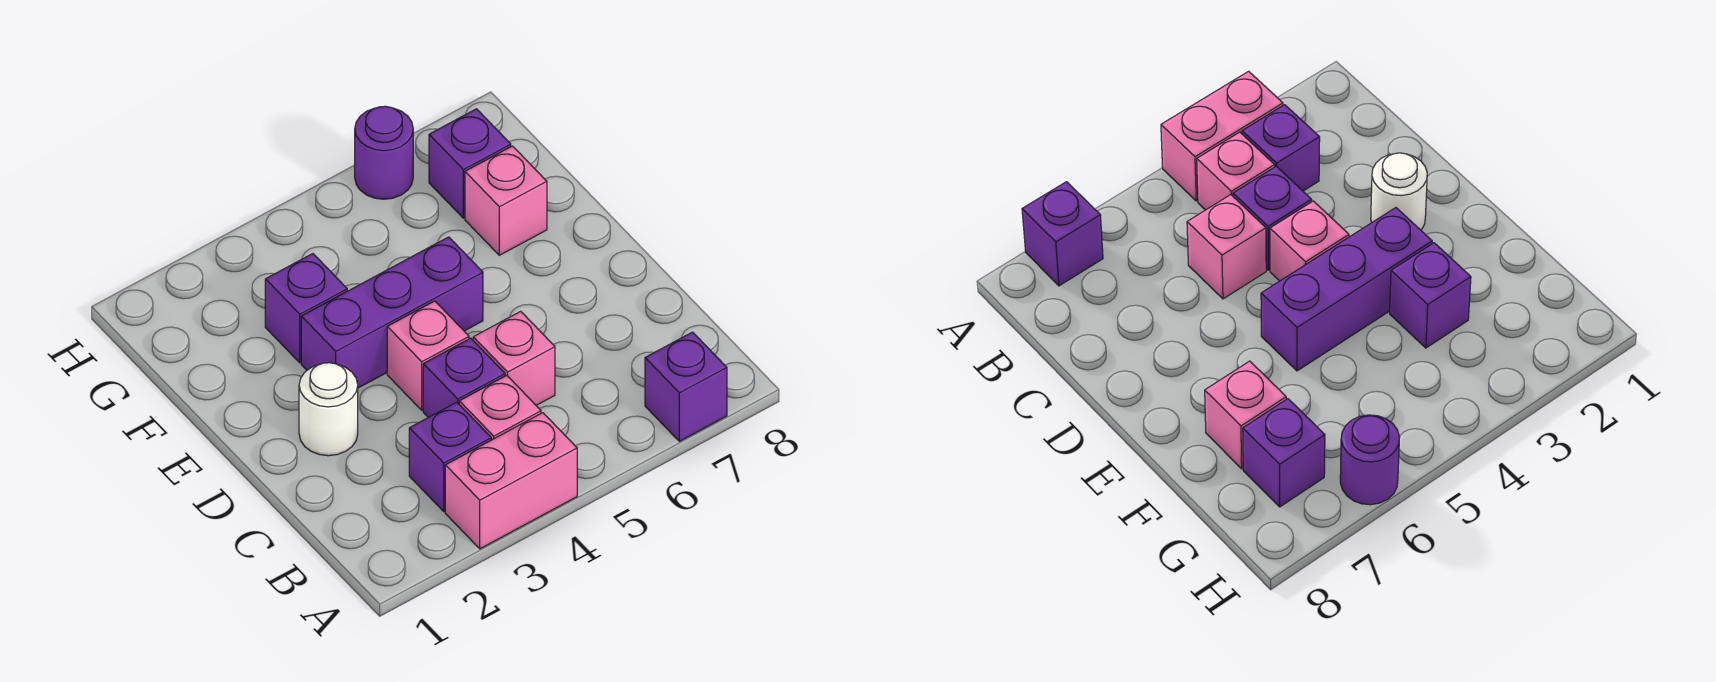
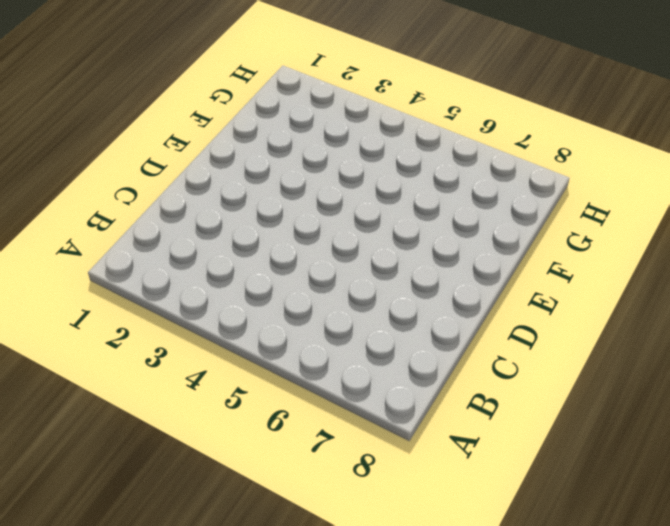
none -> pink brick A3:A4 level 1
none -> purple brick A7 level 1
none -> purple brick B3 level 1

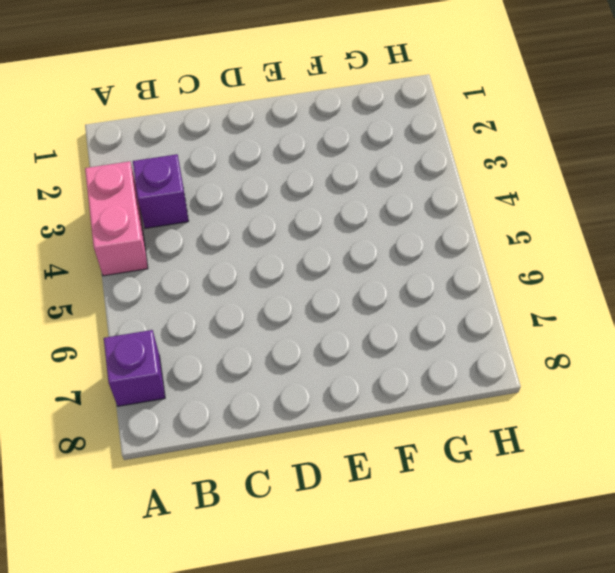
none -> pink brick B4 level 1
none -> purple brick C4 level 1
none -> pink brick C5 level 1

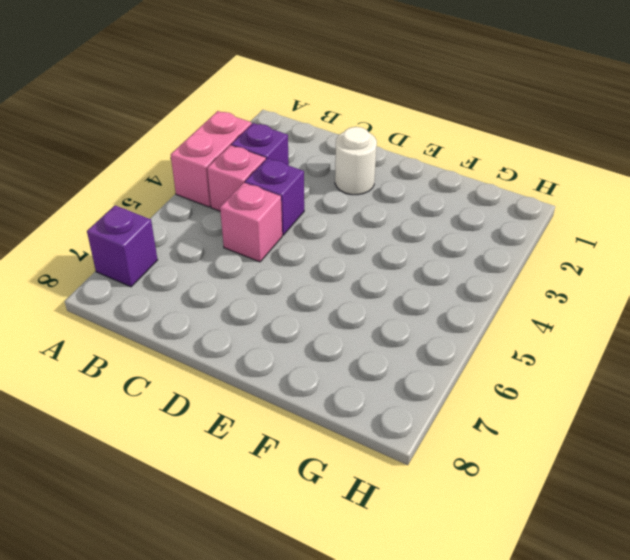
none -> pink brick D4 level 1
none -> purple brick E3:E5 level 1
none -> purple brick F3 level 1

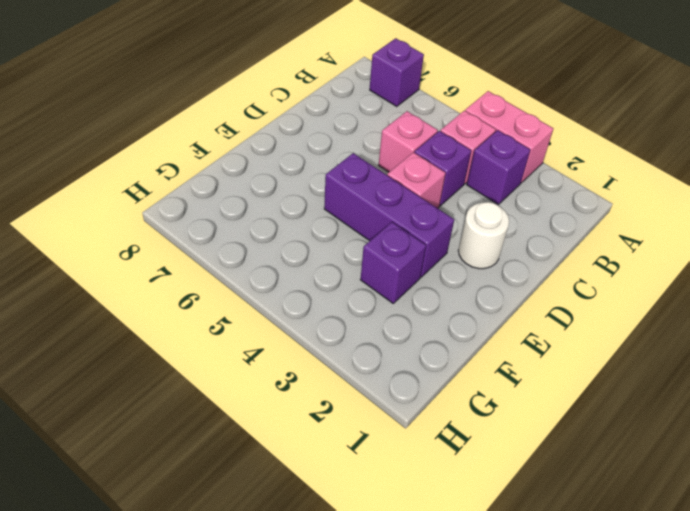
none -> pink brick F7 level 1
none -> purple brick G7 level 1
none -> purple round brick H6 level 1

